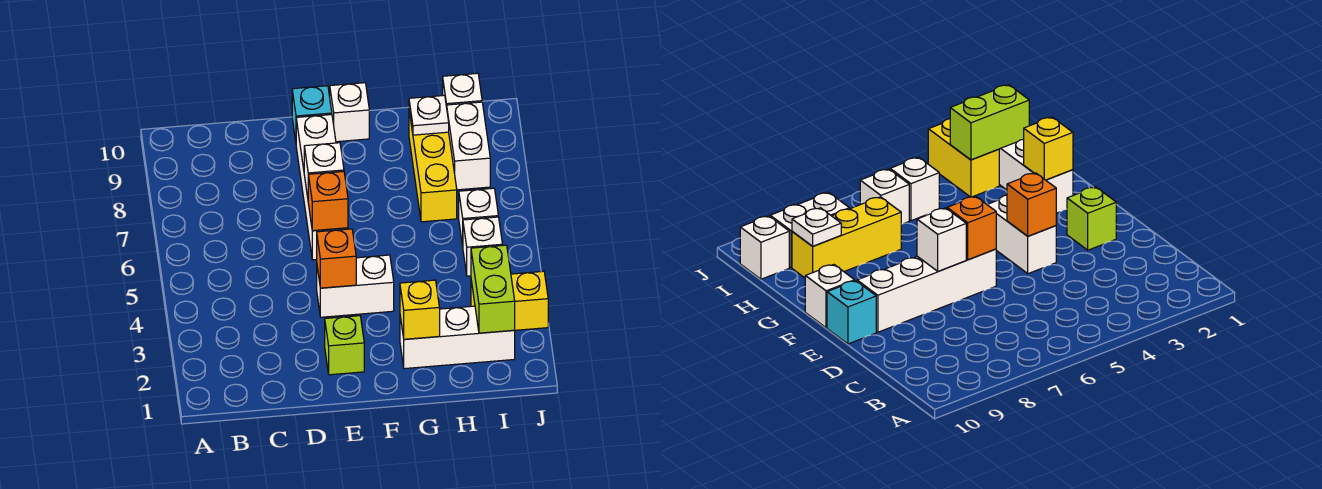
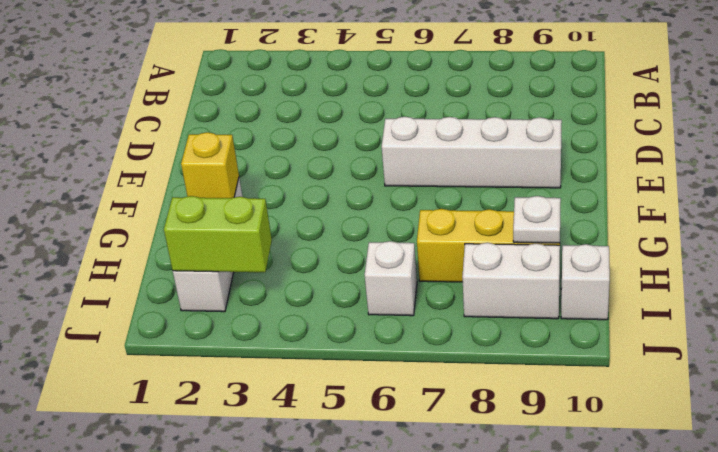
none -> lime brick E2 level 1
none -> white brick E4:F4 level 1
none -> cyan brick E10 level 1

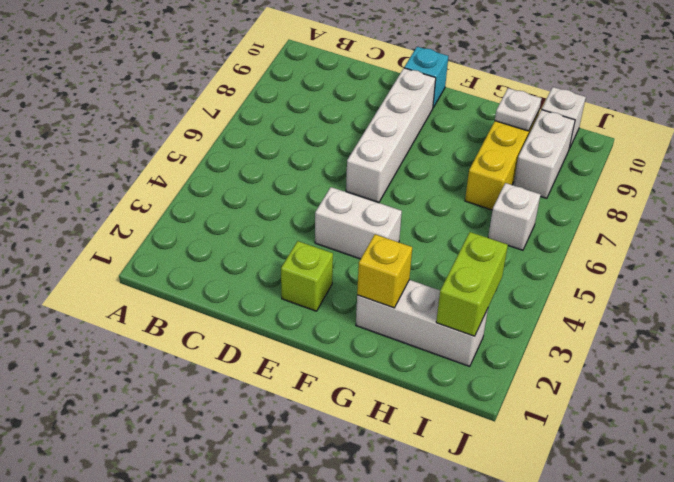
none -> white brick F10 level 1
none -> yellow brick I3:J3 level 1
none -> white brick I5 level 1

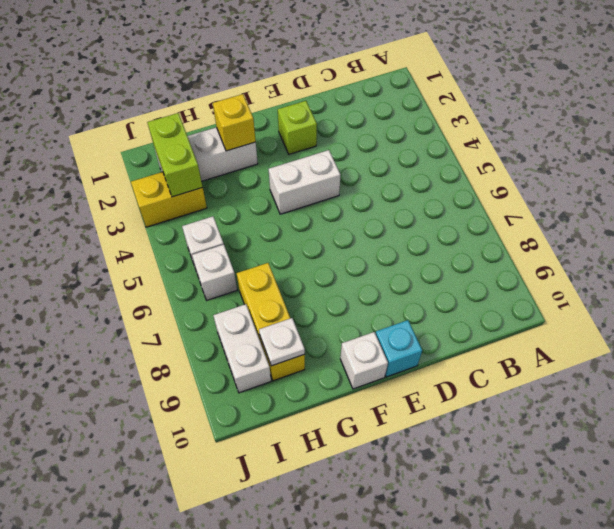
none -> white brick E6:E9 level 1
none -> white brick I10 level 1
none -> orange brick E4 level 2

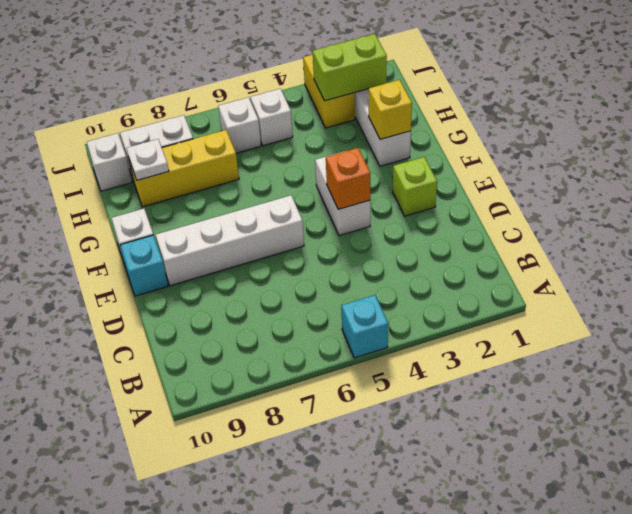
cyan brick A5 level 1 -> none
none -> orange brick E6 level 2
none -> white brick E7 level 2

